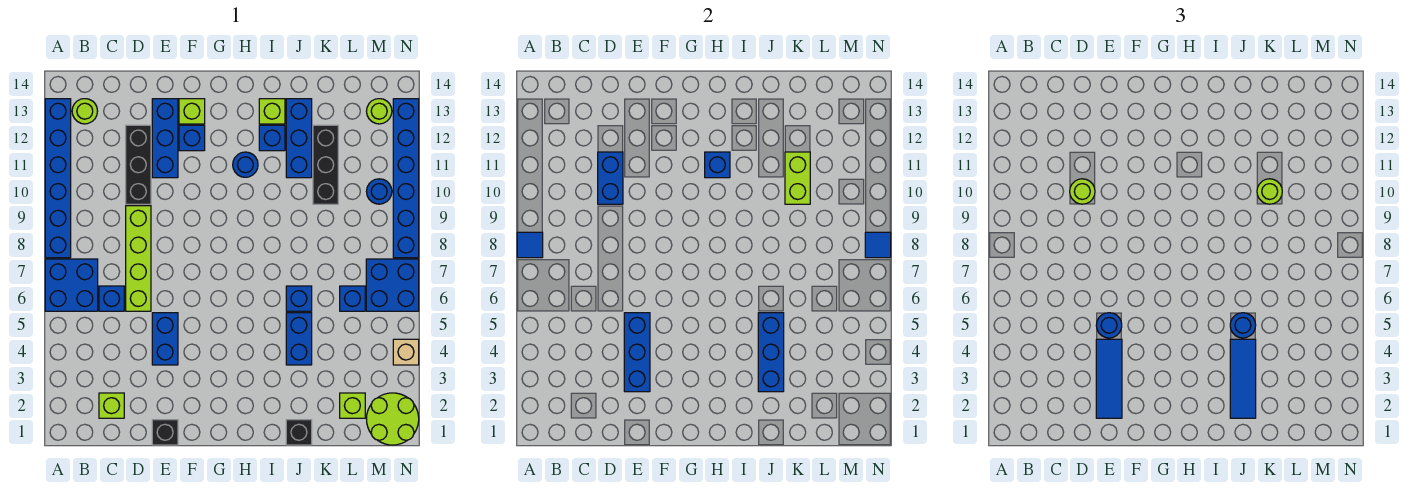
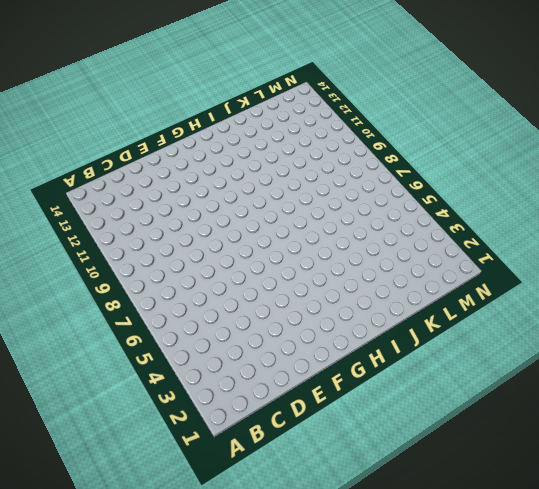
none -> blue brick A6:B7 level 1
none -> blue brick A8:A13 level 1
none -> lime round brick B13 level 1
none -> lime brick C2 level 1

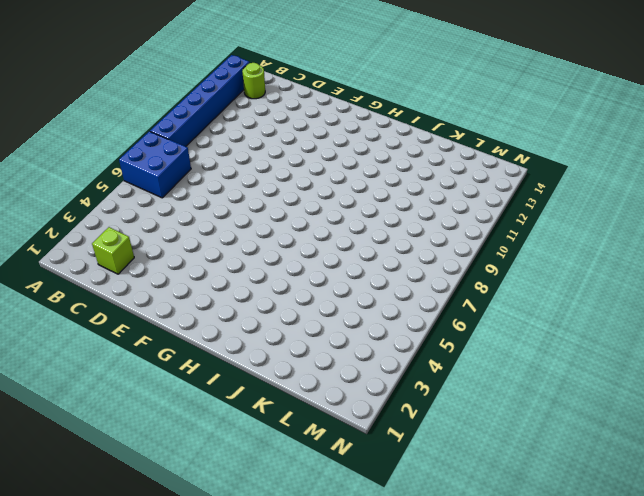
none -> blue brick C6 level 1
none -> lime brick D6:D9 level 1
none -> black brick D10:D12 level 1
none -> black brick E1 level 1

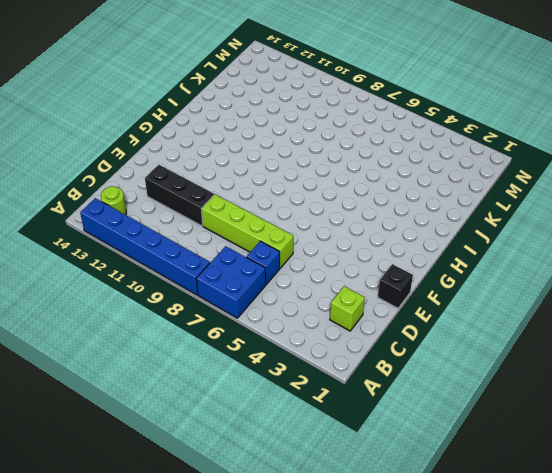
none -> blue brick E4:E5 level 1
none -> blue brick E11:E13 level 1
none -> blue brick F12 level 1
none -> lime brick F13 level 1

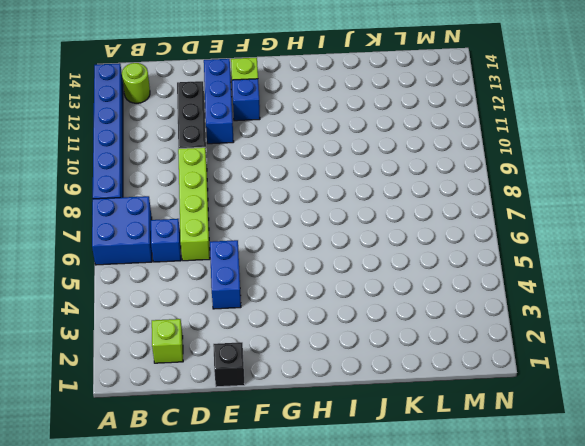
none -> blue round brick H11 level 1
none -> blue brick I12 level 1
none -> lime brick I13 level 1
none -> black brick J1 level 1

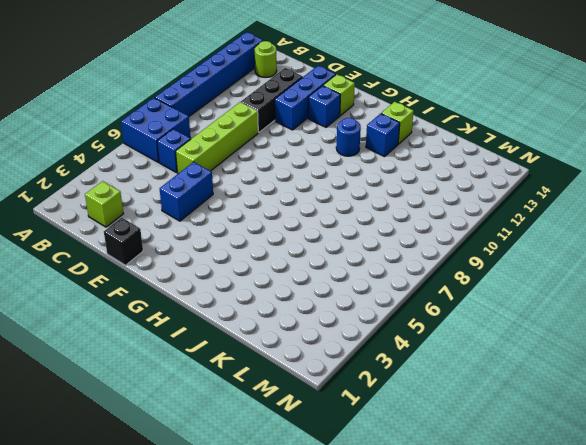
none -> black brick J1 level 1
none -> blue brick J4:J5 level 1
none -> blue brick J6 level 1
none -> blue brick J11:J13 level 1

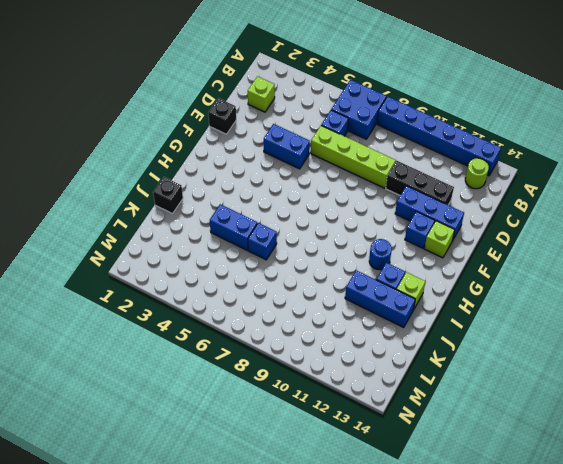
none -> black brick K10:K12 level 1
none -> lime brick L2 level 1
none -> blue brick L6 level 1
none -> lime round brick M1:N2 level 1

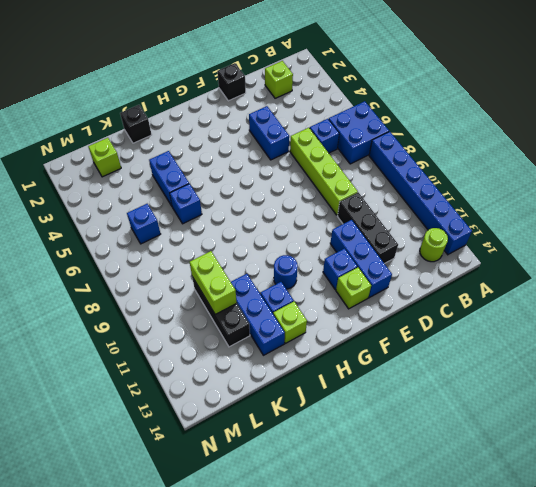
none -> lime round brick M1:N2 level 1
none -> blue brick M6:N7 level 1
none -> blue round brick M10 level 1
none -> lime round brick M13 level 1

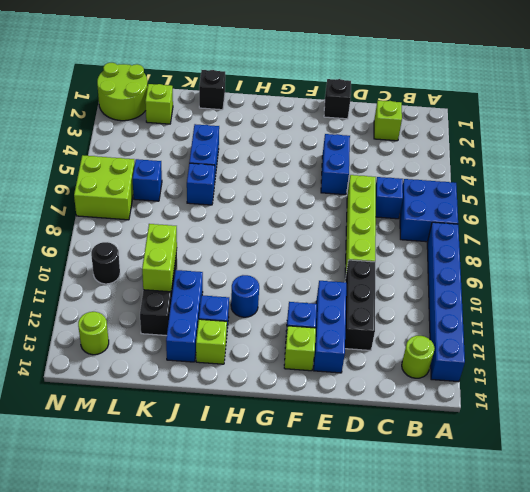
lime brick M6:N7 level 1 -> blue brick M6:N7 level 1
black round brick M10 level 1 -> blue round brick M10 level 1
none -> tan brick N4 level 1
none -> blue brick N8:N13 level 1
none -> blue tile A8 level 2
none -> blue brick D10:D11 level 2

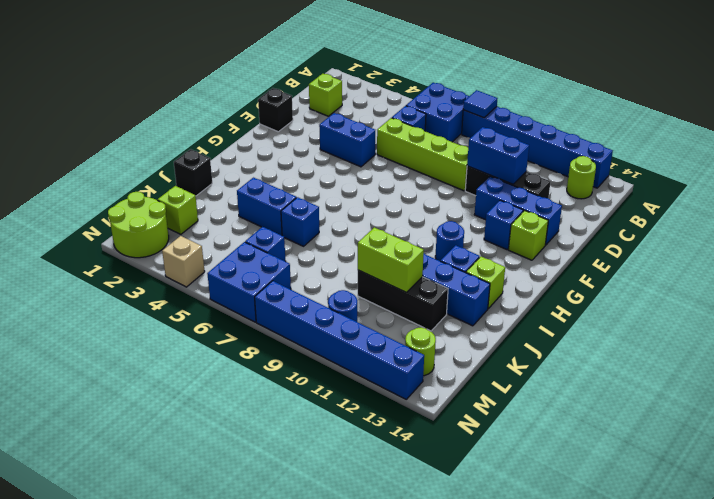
none -> blue brick E3:E5 level 2
none -> blue brick H11 level 2
none -> blue brick J3:J5 level 2
none -> blue tile N8 level 2

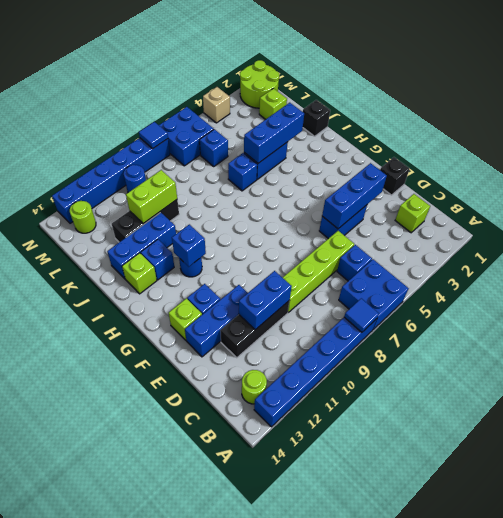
none -> lime round brick D10 level 3
none -> blue tile E2:E4 level 3
none -> blue round brick E5 level 3
none -> blue tile J2:J4 level 3

